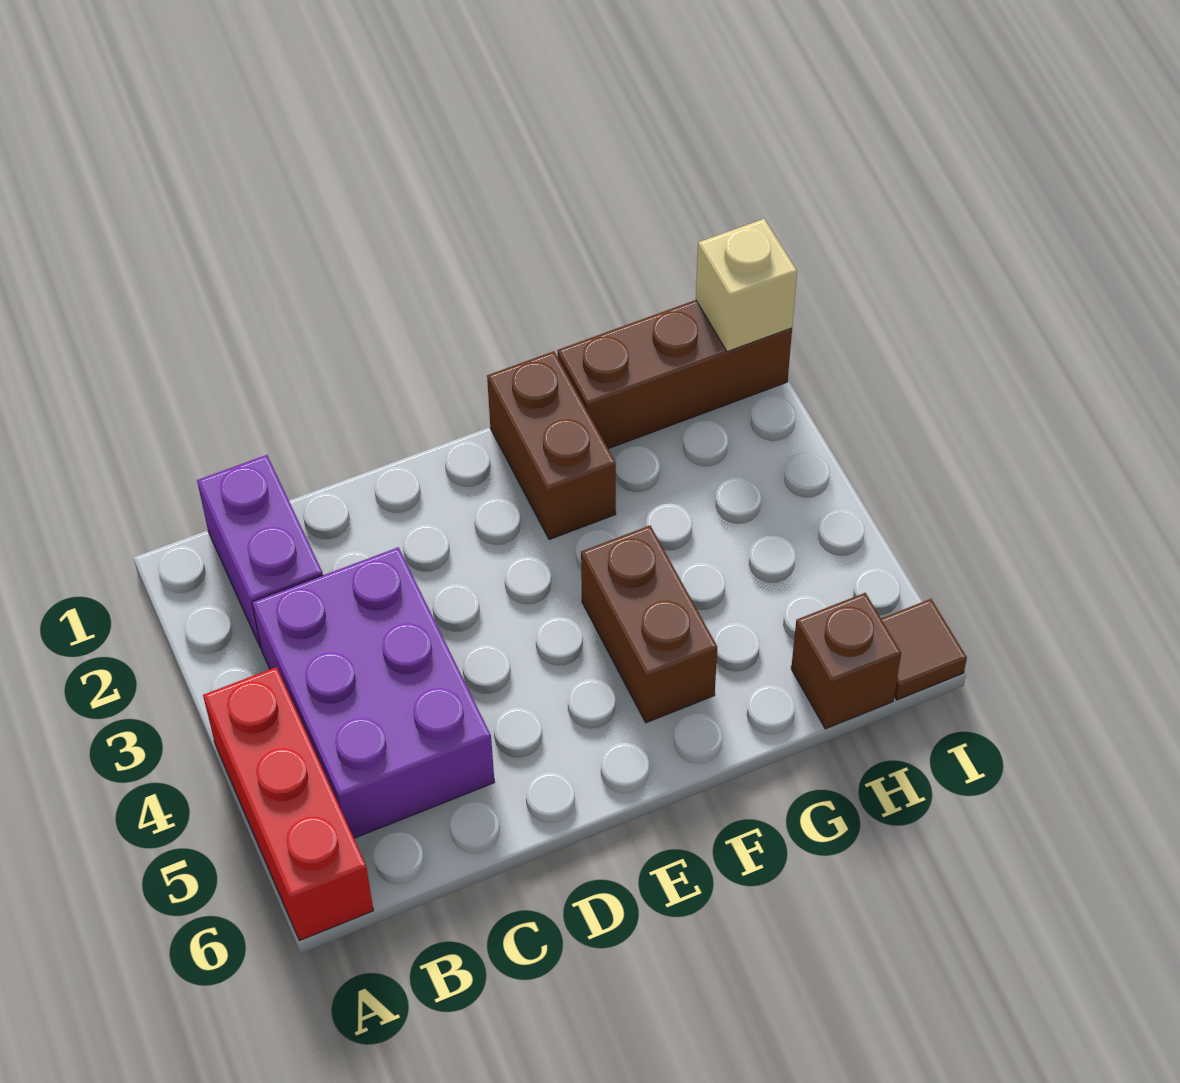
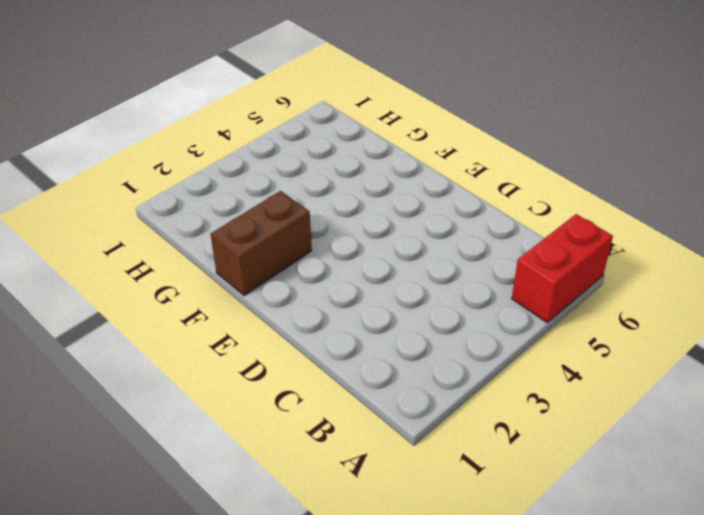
red brick A5:A6 level 1 -> red brick A4:A6 level 1
none -> purple brick B1:B2 level 1
none -> purple brick B3:C5 level 1

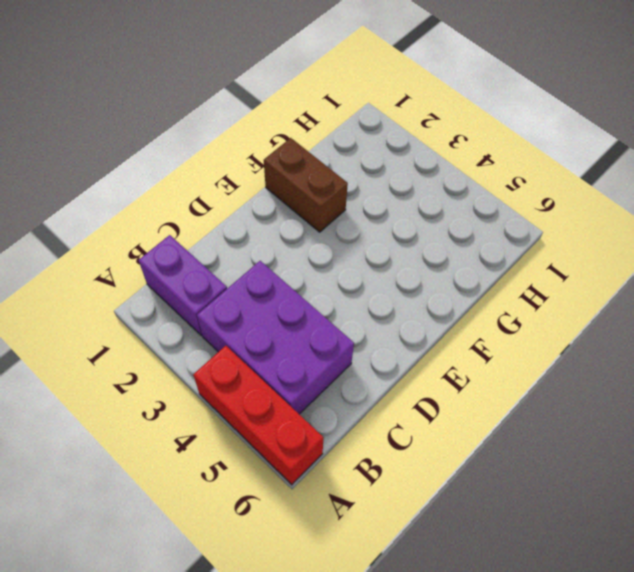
none -> brown brick F4:F5 level 1
none -> brown brick G1:I1 level 1

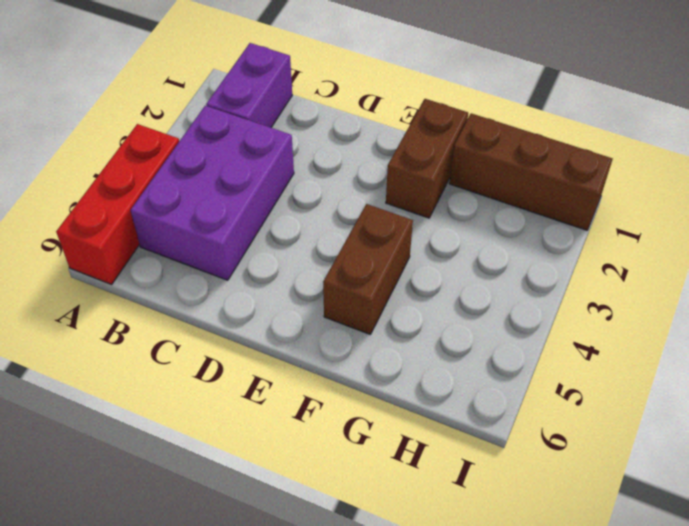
none -> brown brick H6 level 1
none -> brown tile I6 level 1

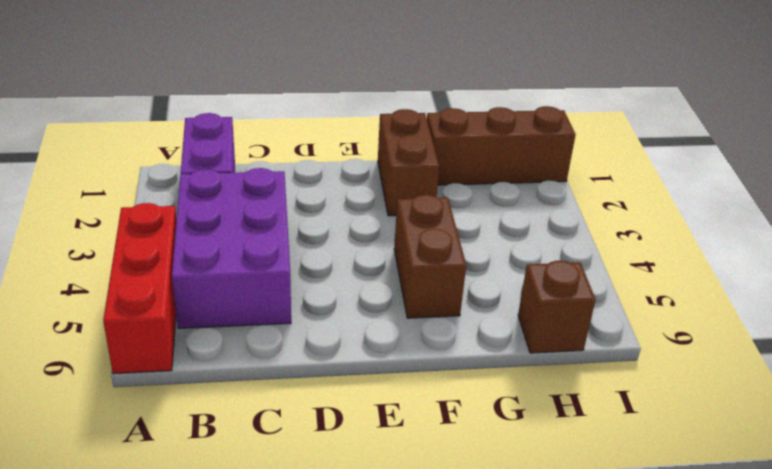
none -> brown tile I6 level 1
none -> tan brick I1 level 2

